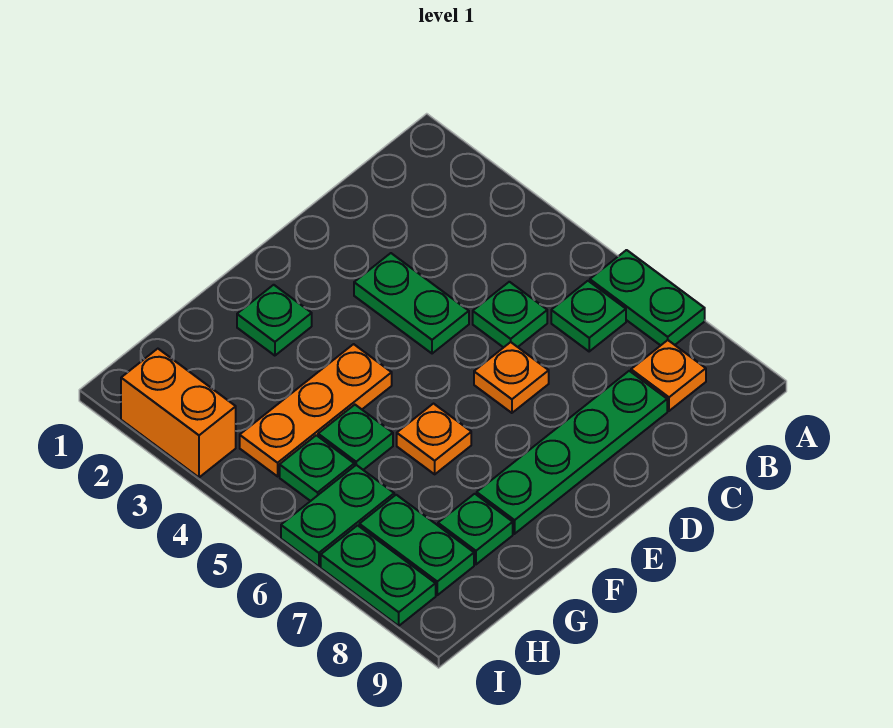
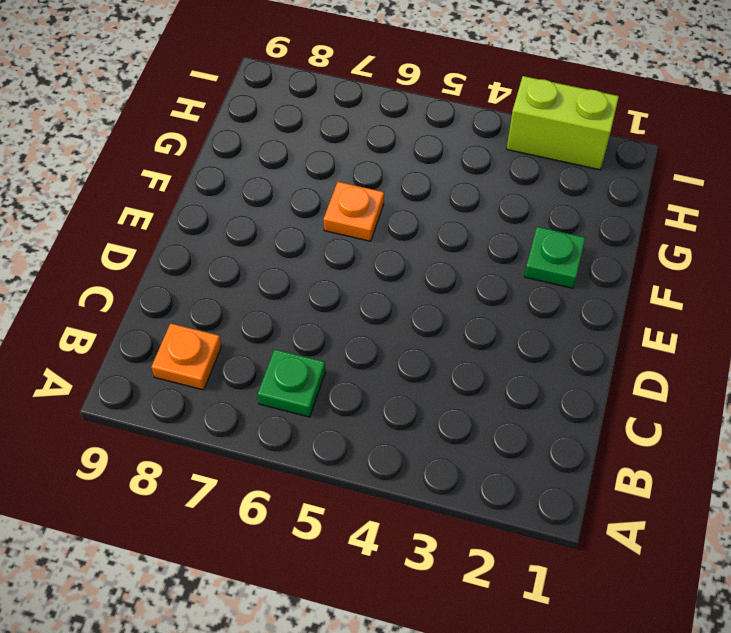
lime brick I2:I3 level 1 -> orange brick I2:I3 level 1
none -> green plate A6:A7 level 1
none -> green plate C5 level 1
none -> green plate C8:F8 level 1

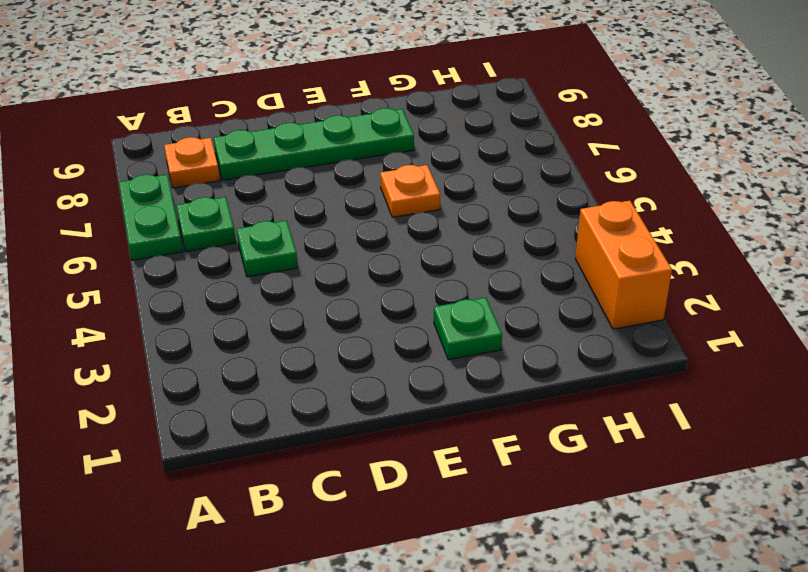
none -> green plate D3:D4 level 1
none -> orange plate D6 level 1
none -> orange plate F4:H4 level 1

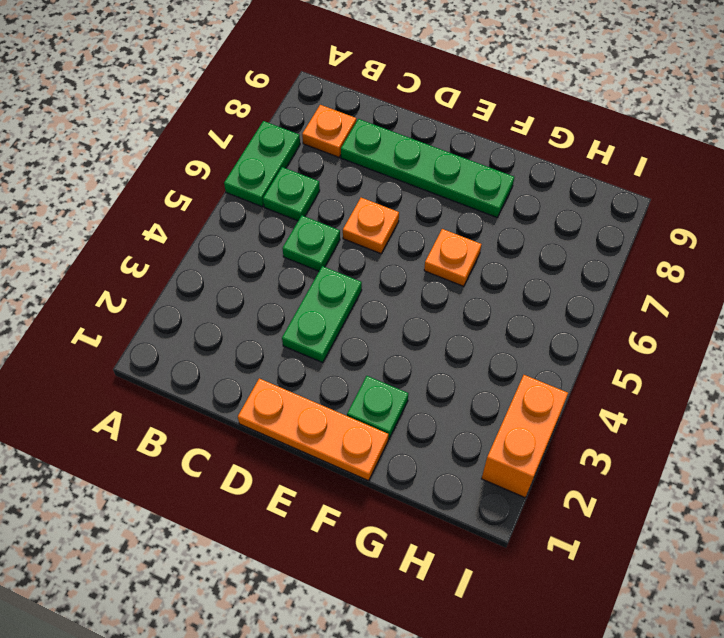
orange plate D1:F1 level 1 -> orange plate F4:H4 level 1
none -> green plate G5 level 1
none -> green plate G8 level 1
none -> green plate H5 level 1

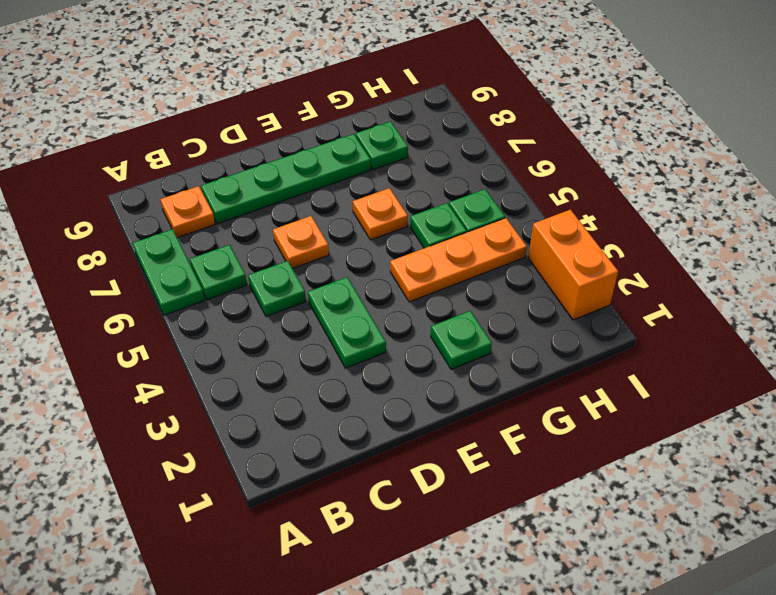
none -> green plate H6:I6 level 1
none -> green plate H7:H8 level 1
none -> green plate I7:I8 level 1

